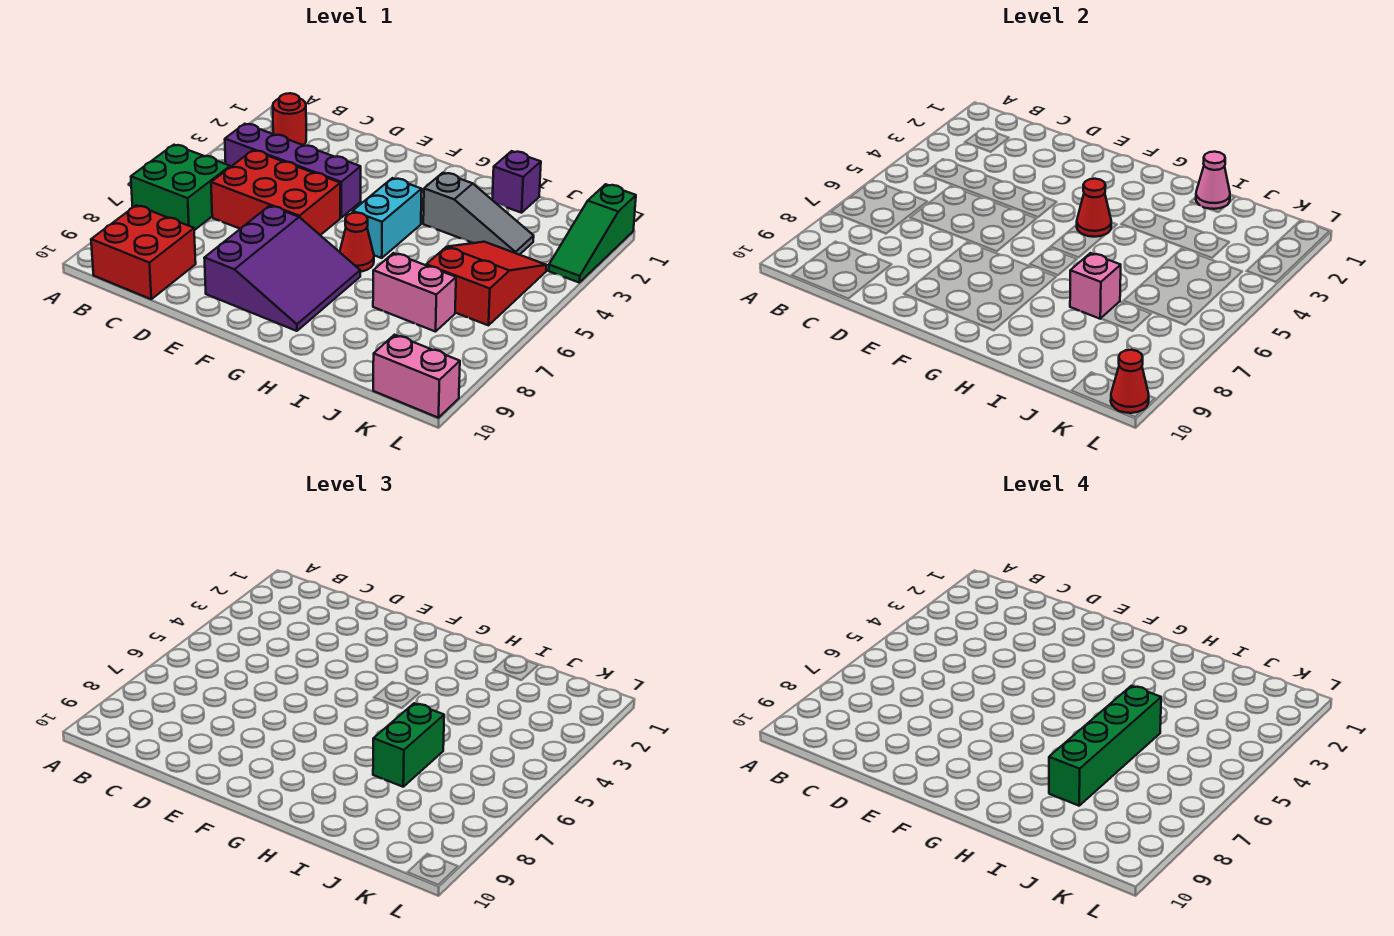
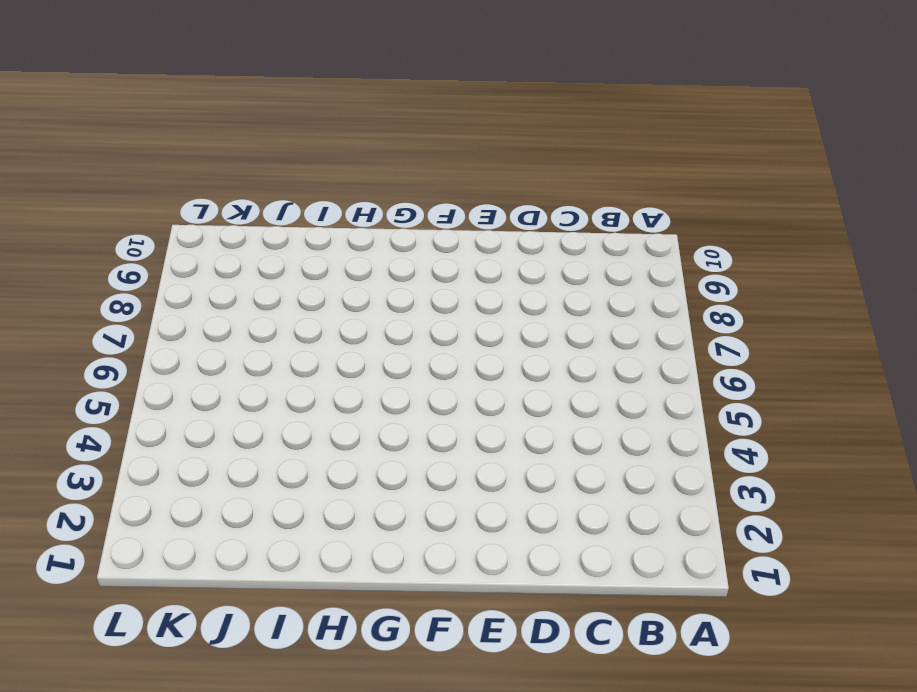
none -> green brick A6:B7 level 1
none -> red round brick B2 level 1
none -> purple brick B4:E4 level 1

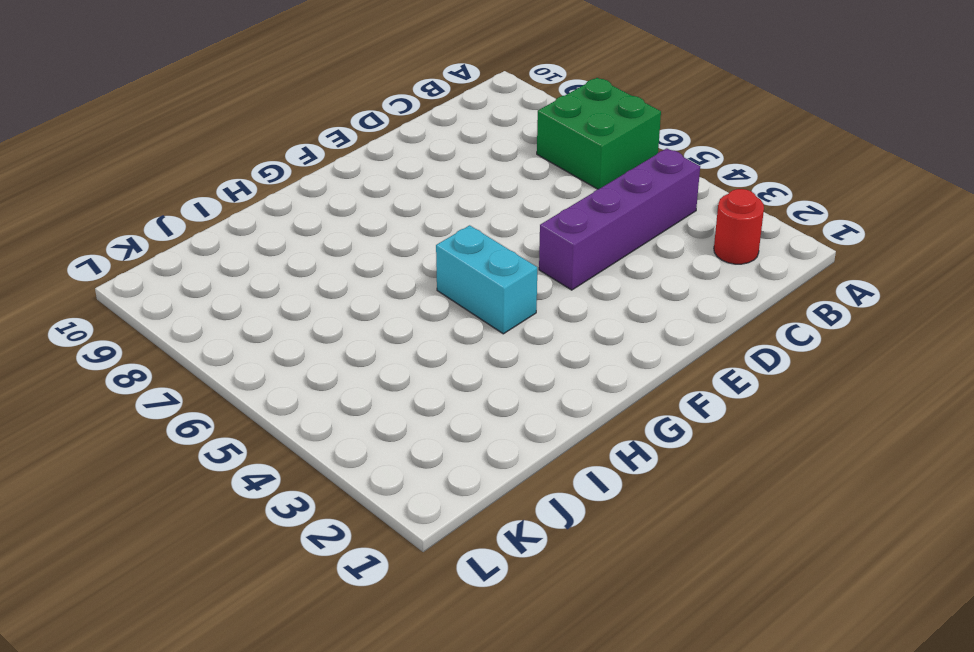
none -> red brick B9:C10 level 1
none -> red brick C5:E6 level 1
none -> purple slope E7:G9 level 1 top E

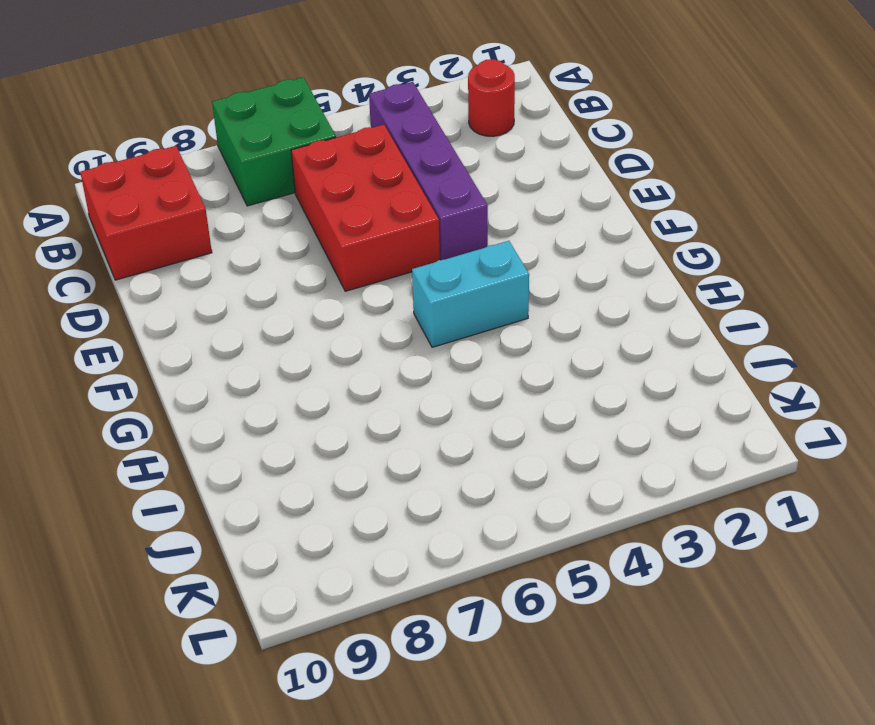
none -> purple slope E7:G9 level 1 top E
none -> red cone G6 level 1
none -> grey slope H3:J3 level 1 top H

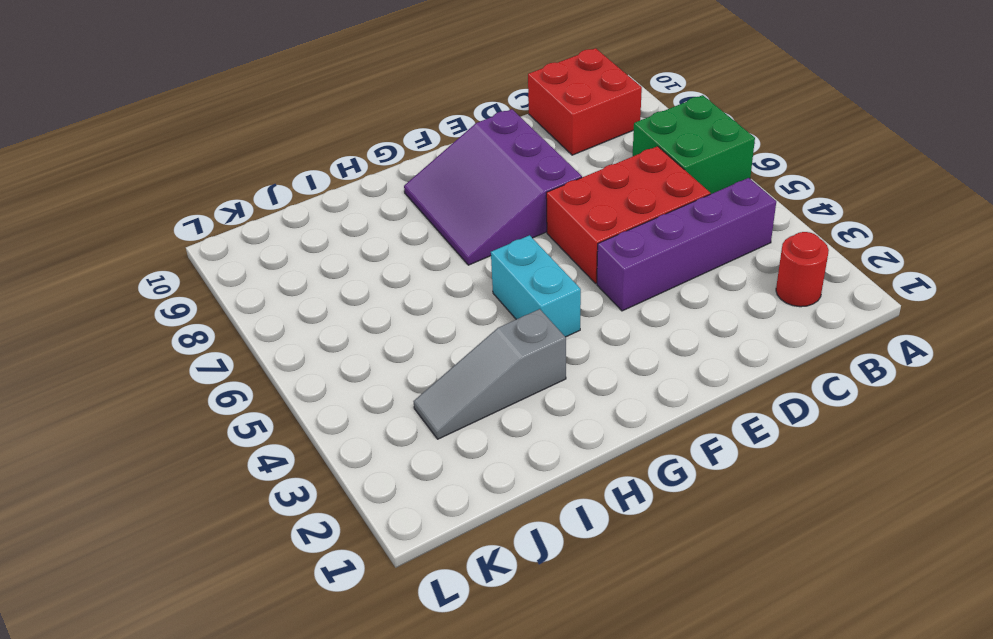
none -> red cone G6 level 1
none -> purple brick I1 level 1
none -> pink brick I7:J7 level 1

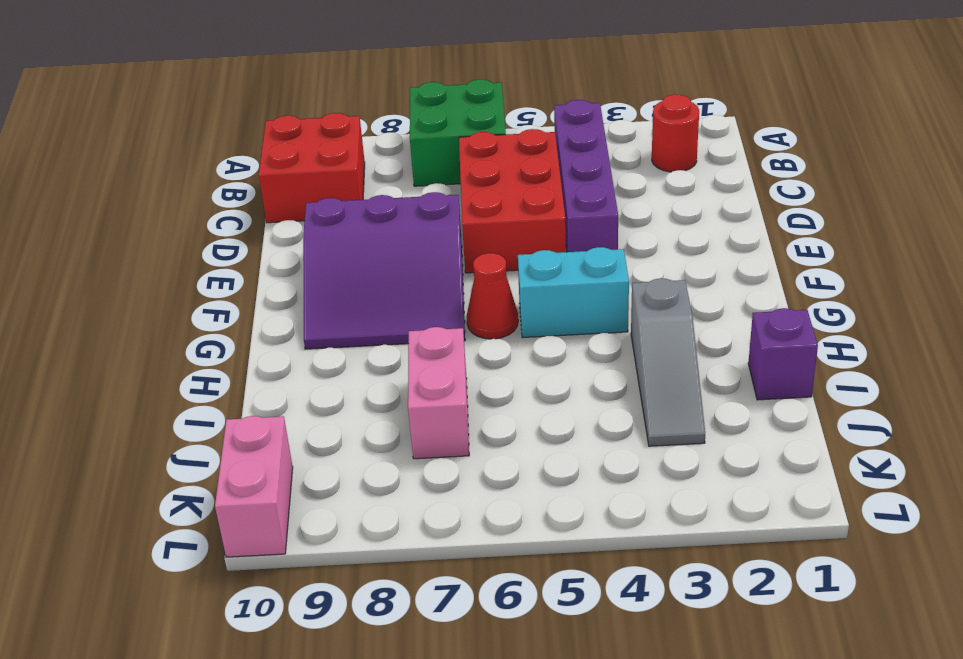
none -> red slope J4:K6 level 1 top 6
none -> green slope L1:L3 level 1 top 1
none -> red cone G4 level 2

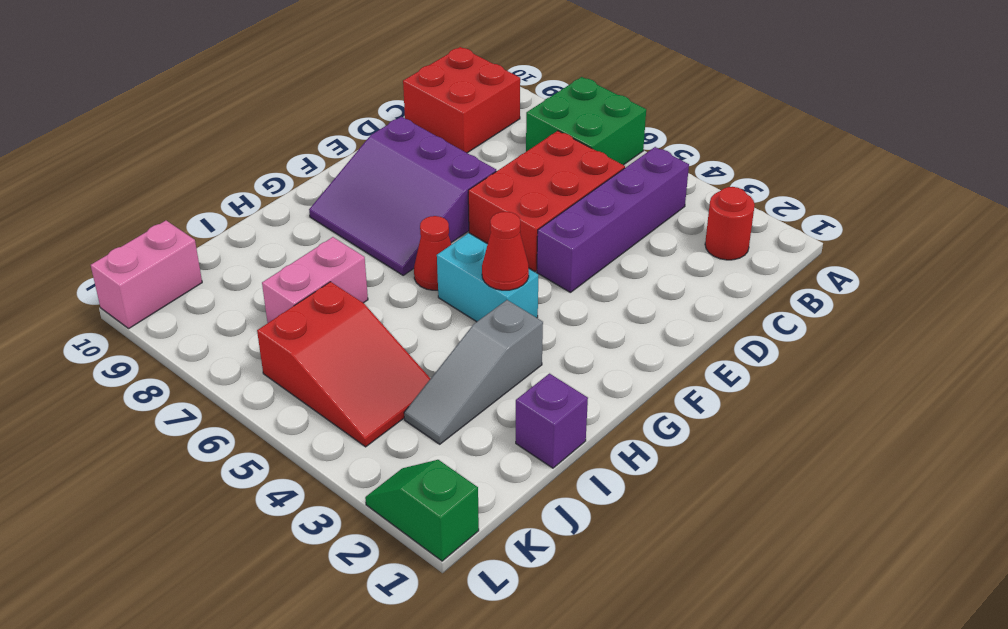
green slope L1:L2 level 1 top 1 -> green slope L1:L3 level 1 top 1
none -> pink cone I1 level 2
none -> pink brick I7 level 2
none -> red cone L10 level 2

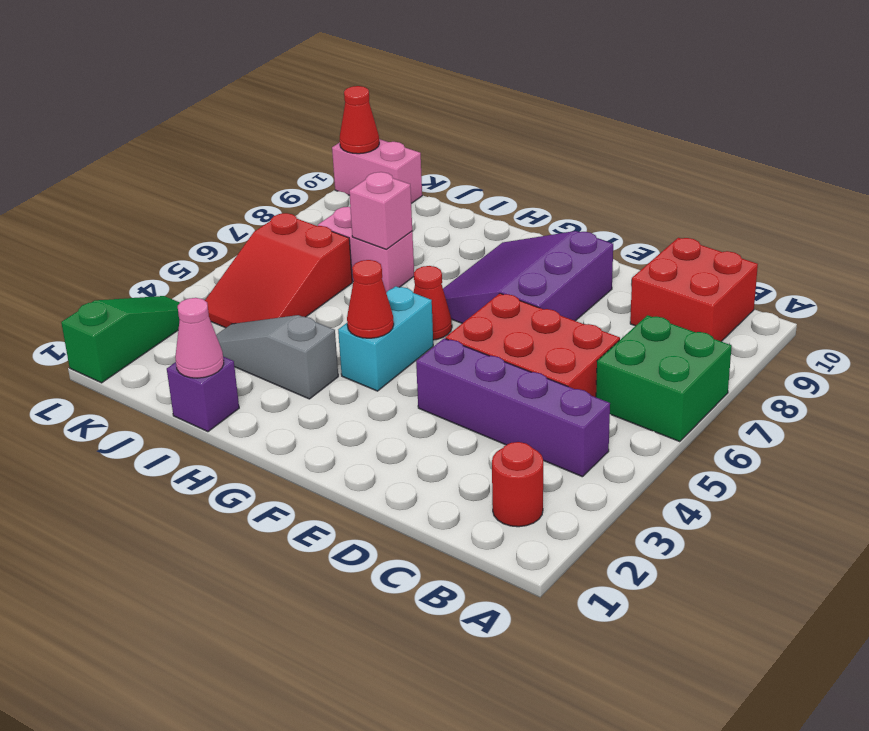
none -> green brick I6:I7 level 3
none -> green brick I5:I8 level 4

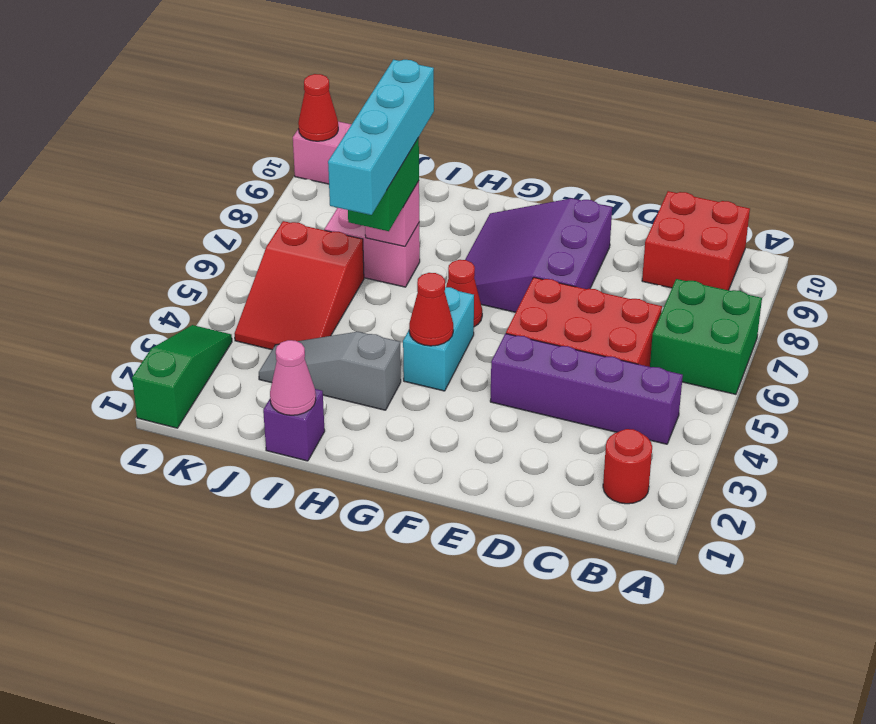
cyan brick I5:I8 level 4 -> green brick I5:I8 level 4

